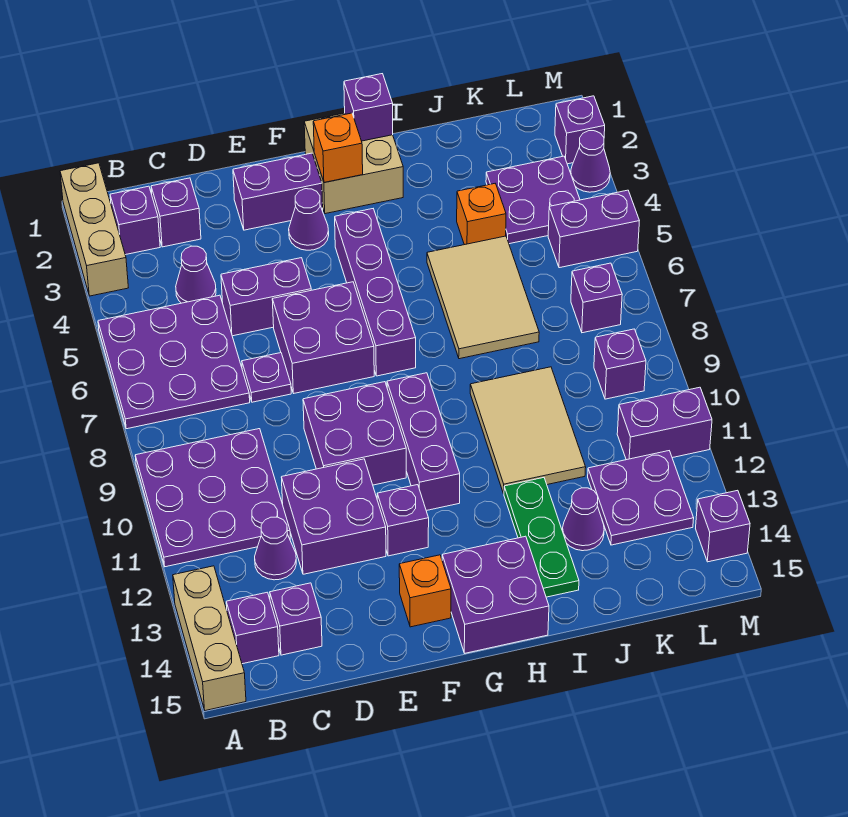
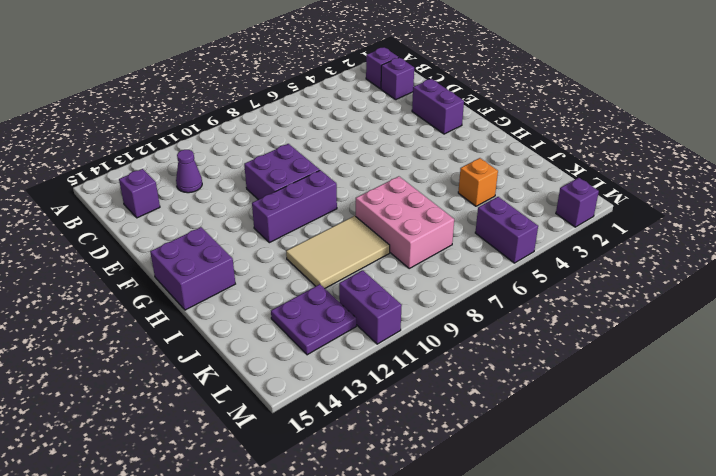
pink brick I7:K8 level 1 -> tan tile I5:J7 level 1
none -> tan brick A1:A3 level 1
none -> purple plate A5:C7 level 1
none -> purple plate A9:C11 level 1
none -> tan brick A13:A15 level 1

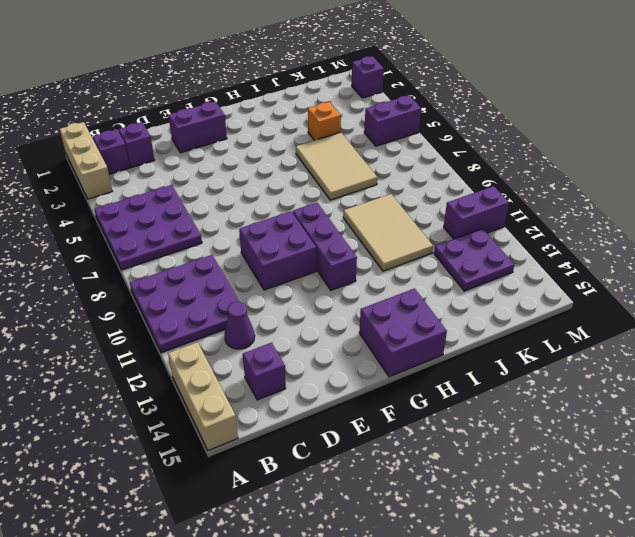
none -> purple brick B14 level 1
none -> purple cone C4 level 1
none -> purple brick D5:E5 level 1
none -> purple plate D7 level 1

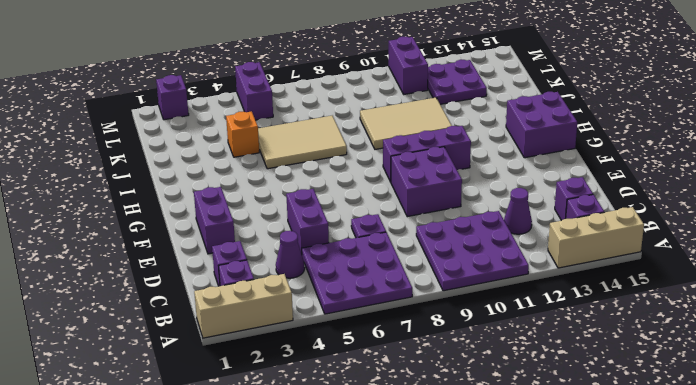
none -> purple brick D11:E12 level 1
none -> purple brick E6:F7 level 1
none -> purple cone F3 level 1
none -> purple brick F12 level 1

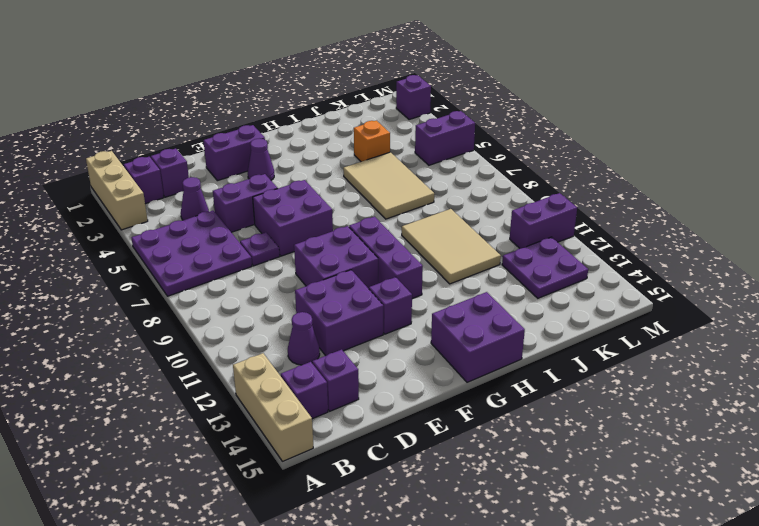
none -> purple plate A9:C11 level 1
none -> orange brick F14 level 1
none -> tan brick G1:H2 level 1
none -> purple brick G4:G7 level 1

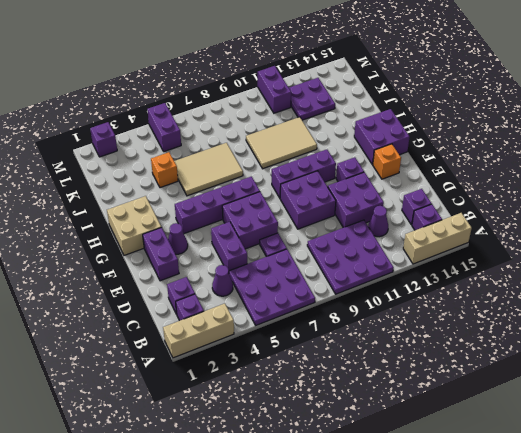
none -> green plate I12:I14 level 1
none -> purple cone J13 level 1
none -> purple plate K3:L4 level 1
none -> purple brick L7 level 1

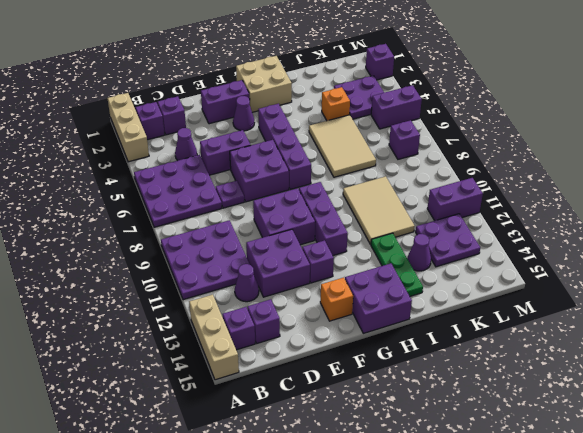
none -> purple brick L9 level 1
none -> purple cone M3 level 1
none -> purple brick M14 level 1
none -> orange brick G2 level 2

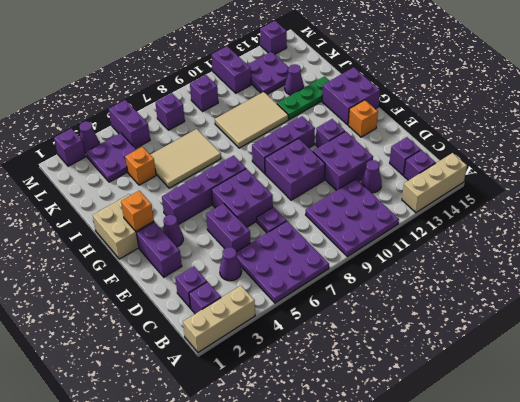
none -> purple brick H1 level 2

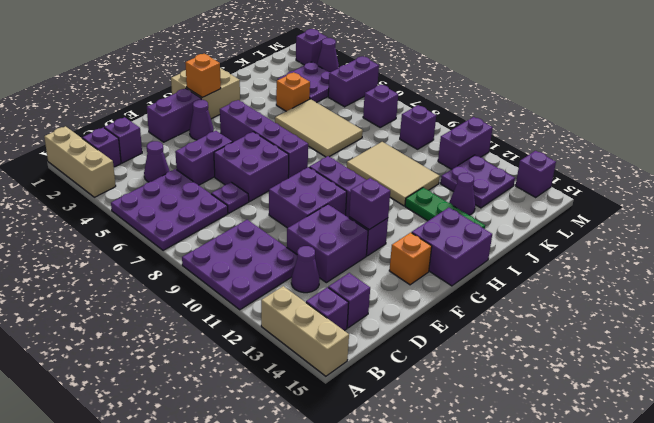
purple brick F12 level 2 -> purple brick H1 level 2

